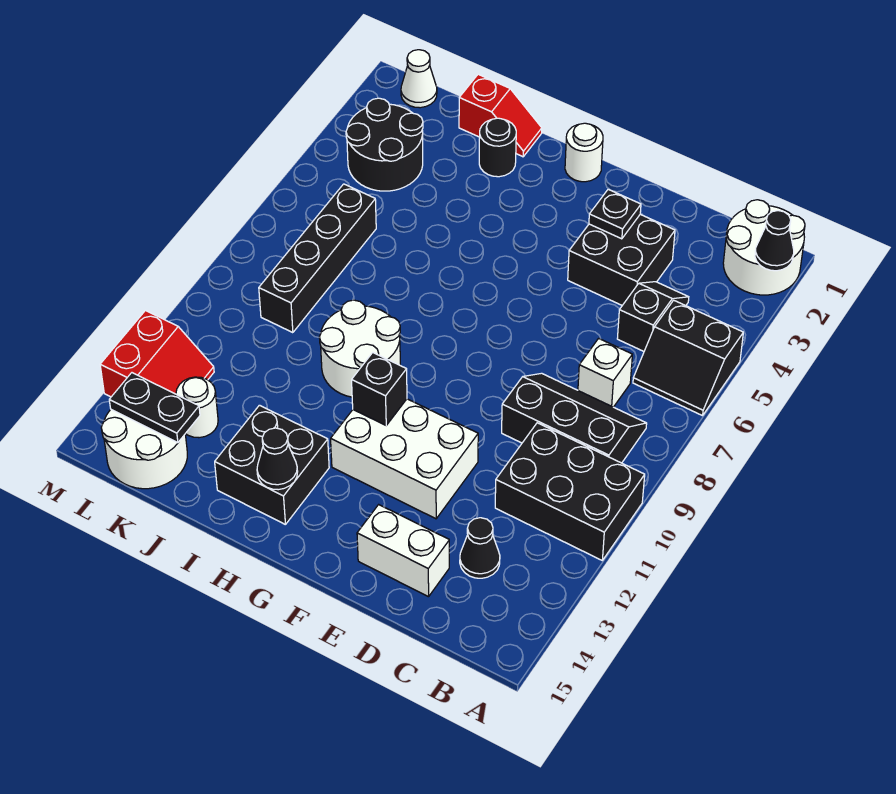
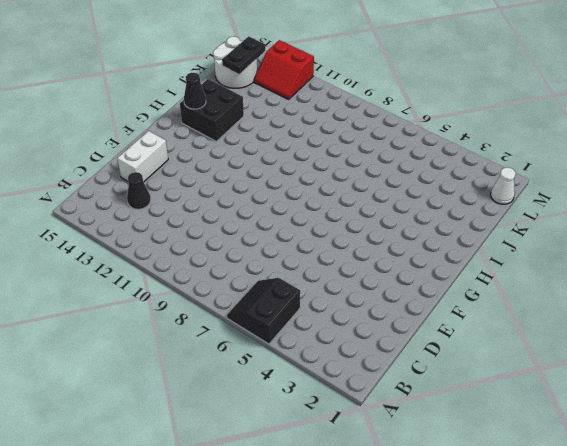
none -> white round brick A1:B2 level 1
none -> black brick A10:C11 level 1
none -> black slope B8:D9 level 1 top 9

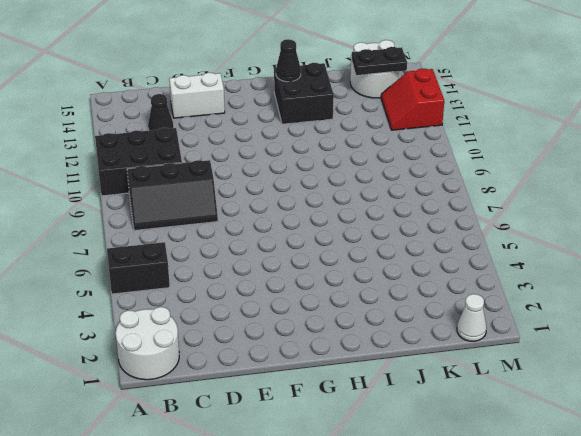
none -> black slope C4:C5 level 1 top 5
none -> white brick C7 level 1
none -> black brick D3:E4 level 1

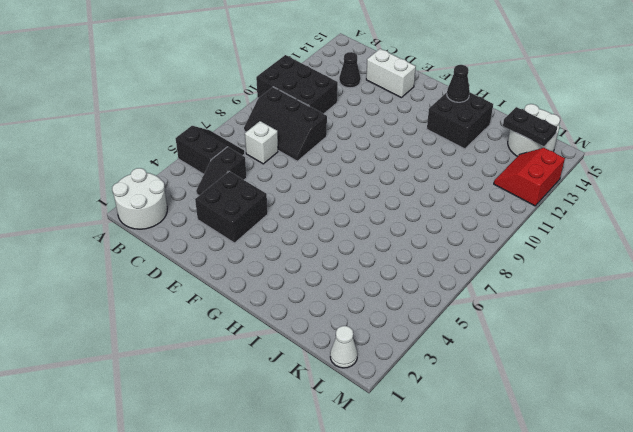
none -> white brick E11:G12 level 1
none -> white round brick G1 level 1
none -> white round brick H9:I10 level 1

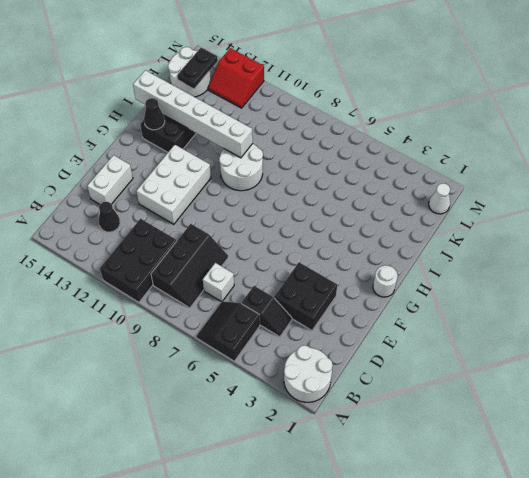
white brick I10:I15 level 2 -> none
none -> red slope I1:J1 level 1 top J
none -> black round brick I2 level 1
none -> black round brick K3:L4 level 1

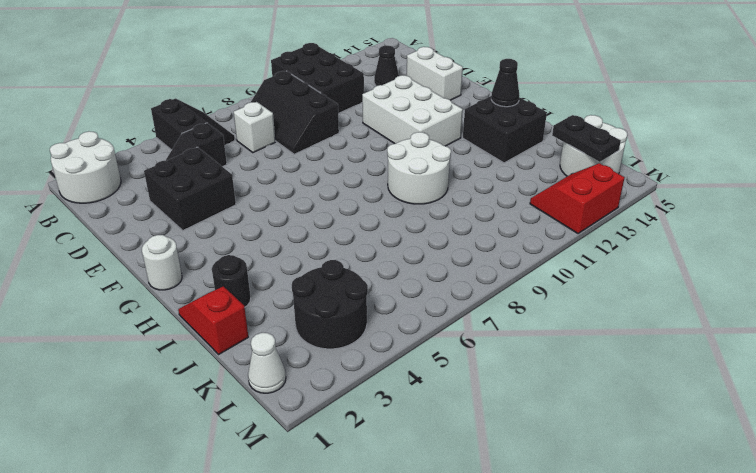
none -> black brick K6:K9 level 1
none -> white round brick K13 level 1
none -> black cone A2 level 2

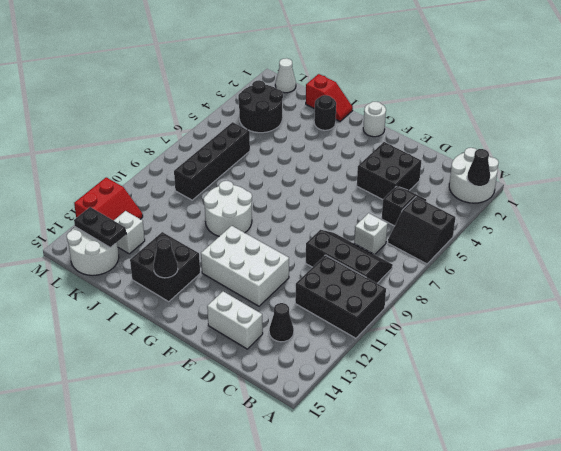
white brick K13 level 1 -> white round brick K13 level 1
none -> black plate E3 level 2
none -> black brick G11 level 2

